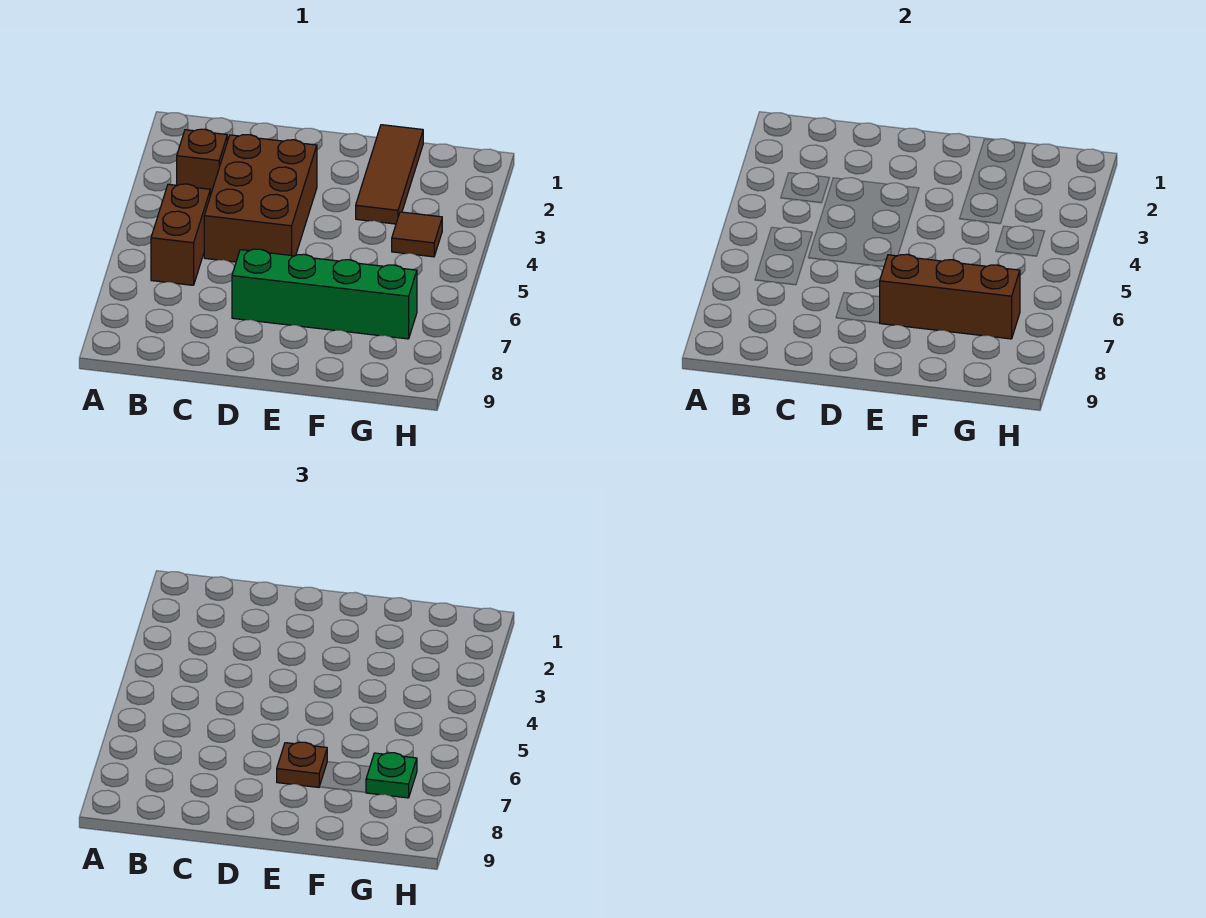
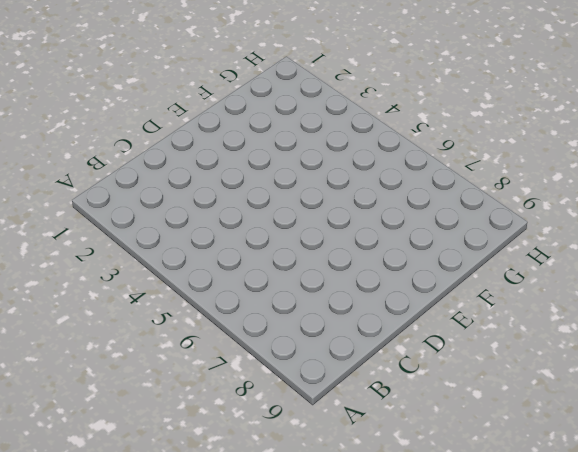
none -> brown brick B3 level 1
none -> brown brick B5:B6 level 1

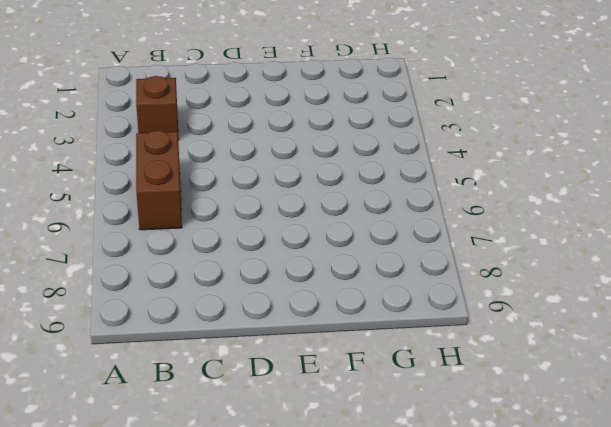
none -> brown brick C3:D5 level 1
none -> green brick D7:G7 level 1

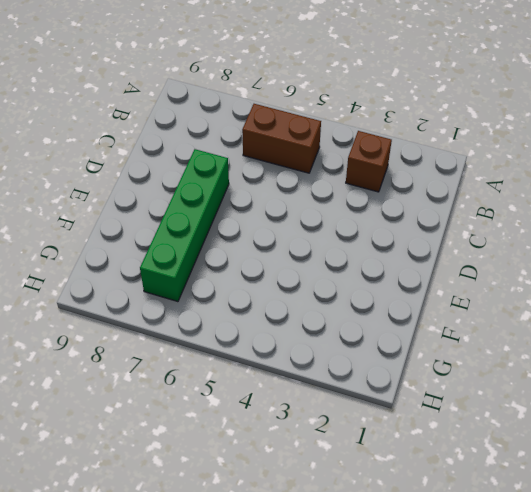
none -> brown brick C3:D5 level 1
none -> brown tile F1:F3 level 1

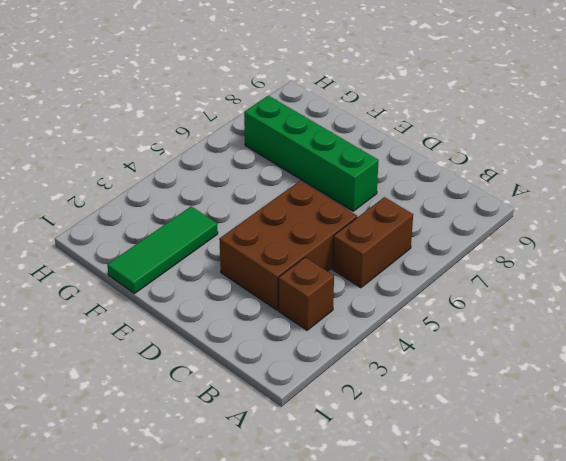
green tile F1:F3 level 1 -> brown tile F1:F3 level 1
none -> brown tile G4 level 1
none -> brown brick E7:G7 level 2

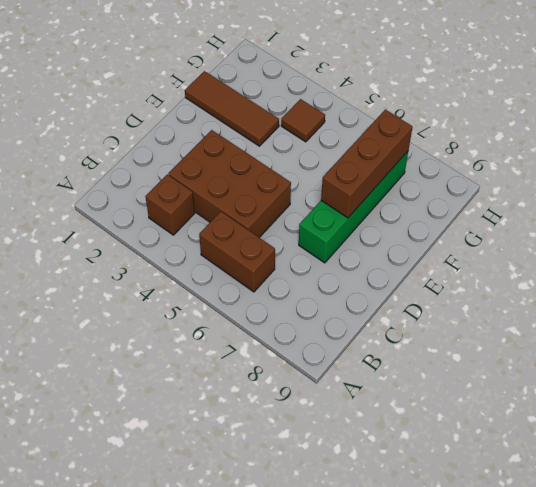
none -> brown plate E7 level 3
none -> green plate G7 level 3

